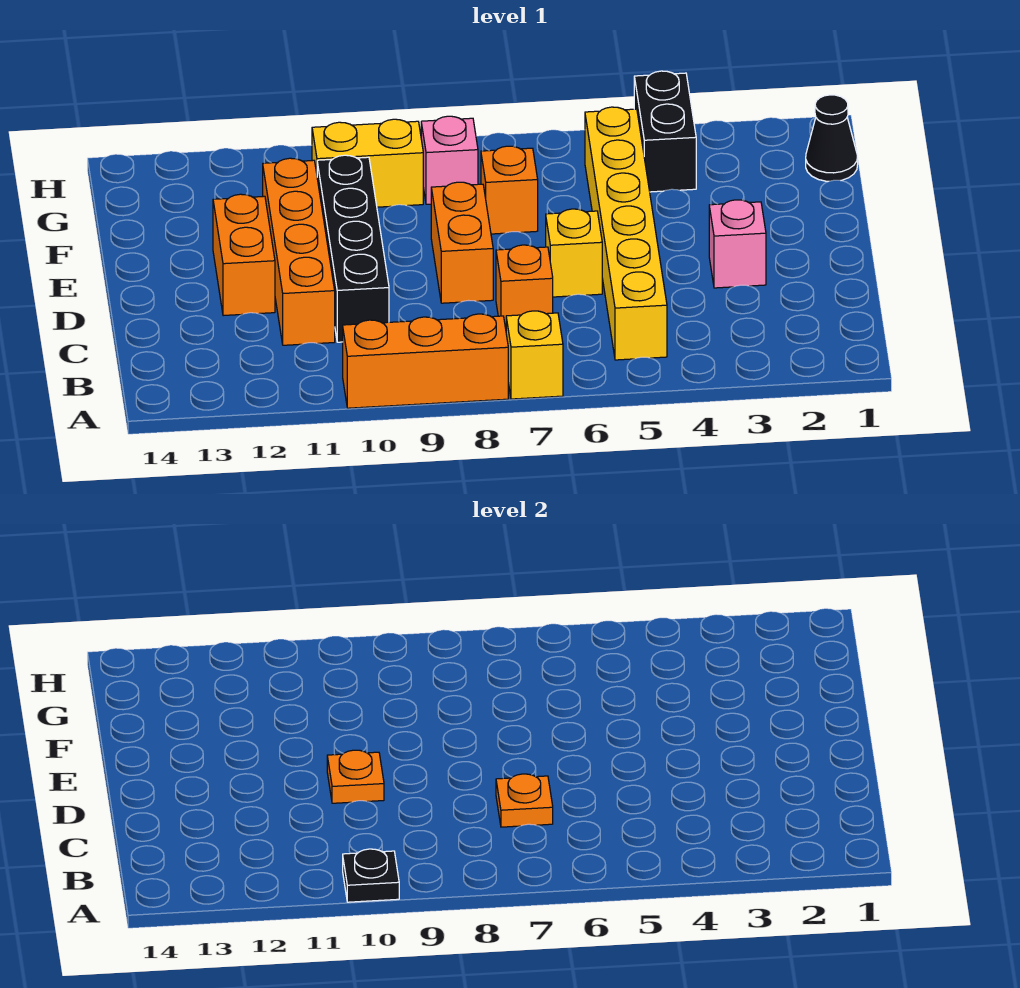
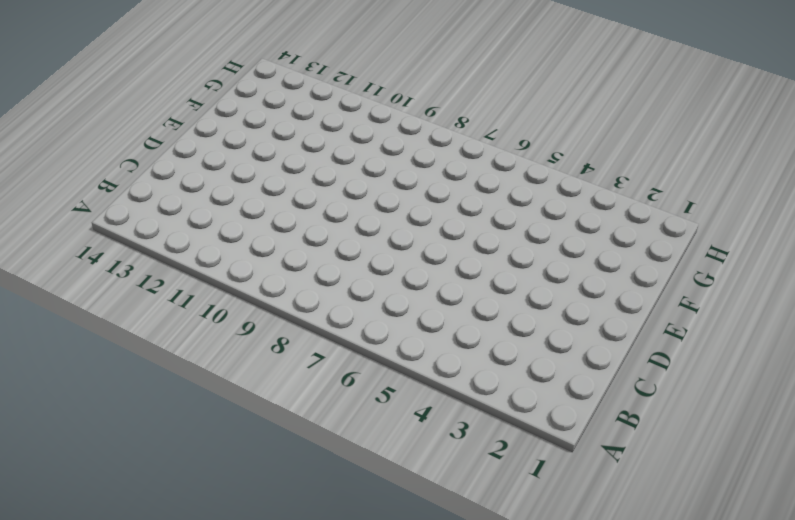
none -> yellow brick A7 level 1
none -> orange brick A8:A10 level 1
none -> yellow brick B5:G5 level 1

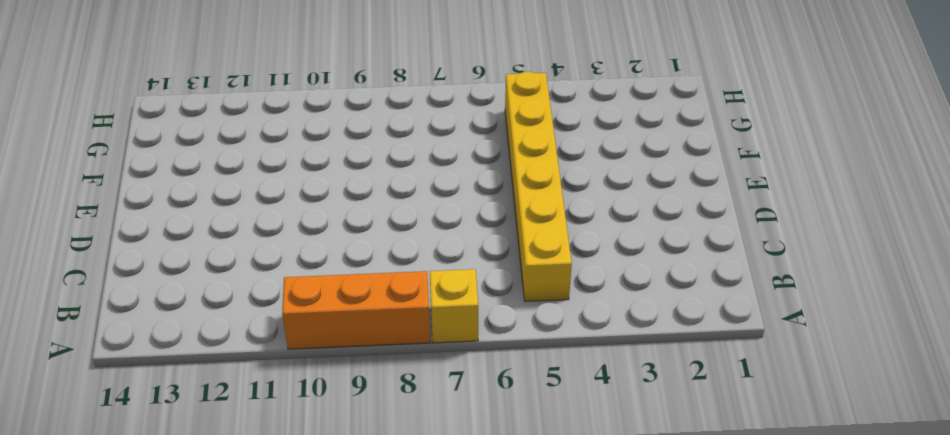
none -> orange brick C7 level 1
none -> black brick C10:F10 level 1
none -> orange brick C11:F11 level 1

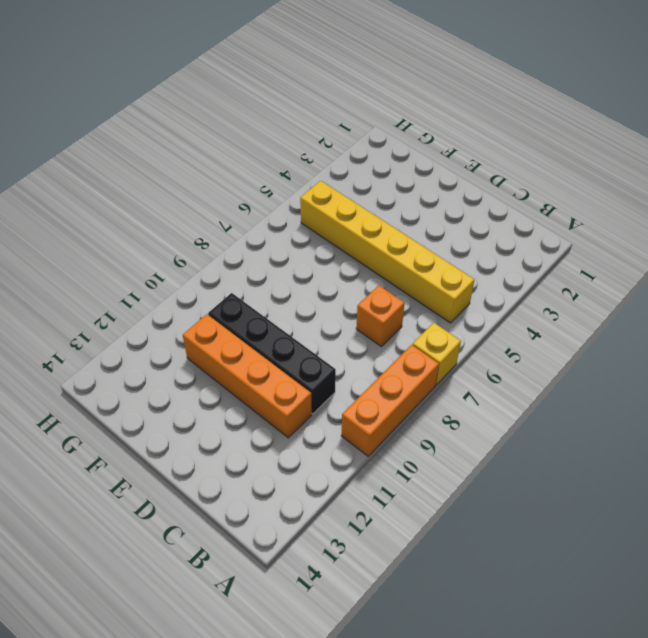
none -> pink brick D3 level 1
none -> yellow brick D6 level 1
none -> orange brick D8:E8 level 1

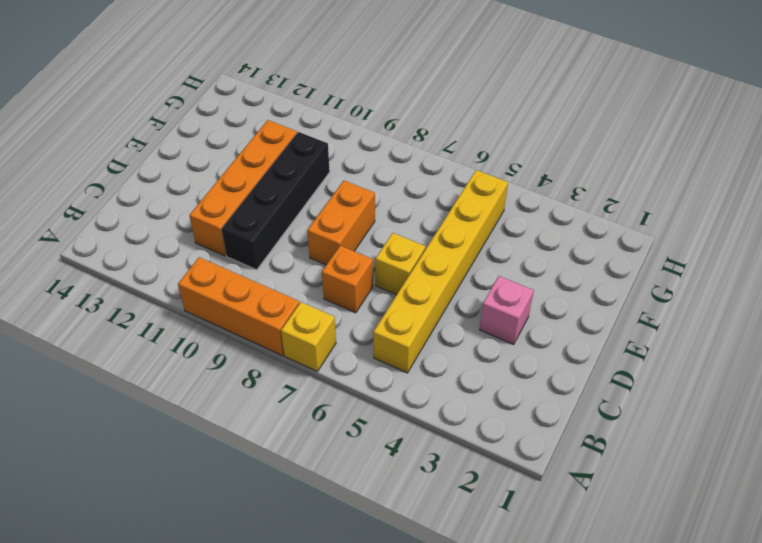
none -> orange brick D12:E12 level 1
none -> orange brick F7 level 1
none -> black cone G1 level 1

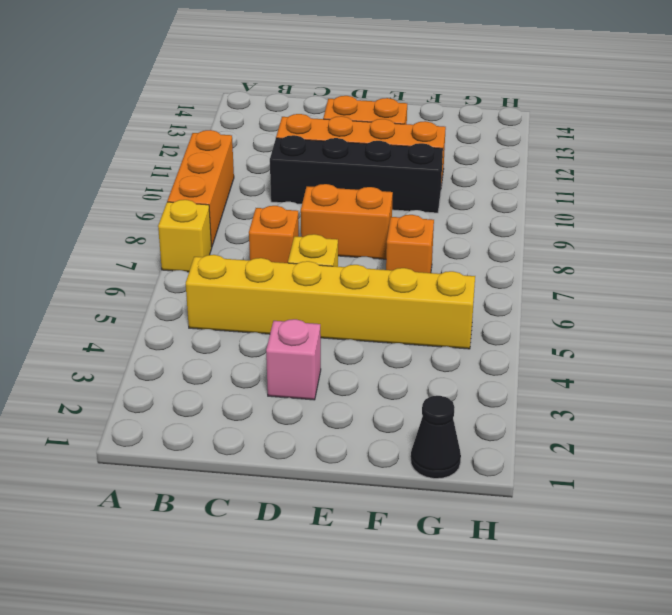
none -> black brick G4:H4 level 1
none -> pink brick G8 level 1
none -> yellow brick G9:G10 level 1

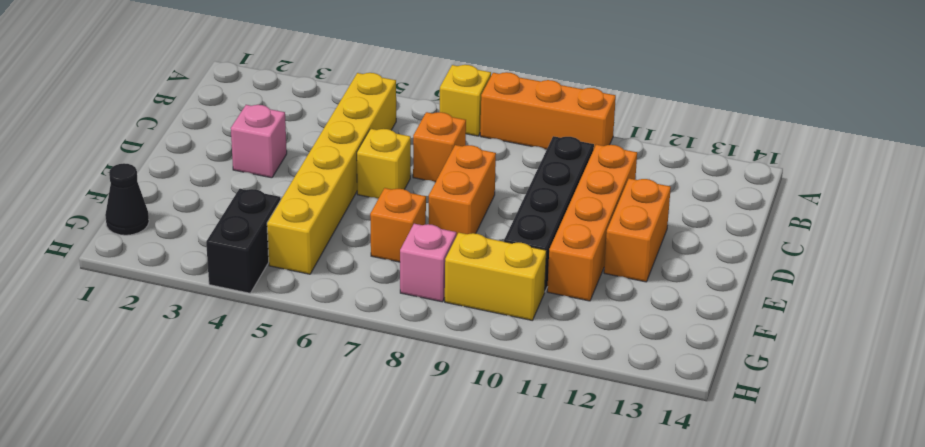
none -> black plate A10 level 2
none -> orange plate C7 level 2
none -> orange plate D10 level 2

